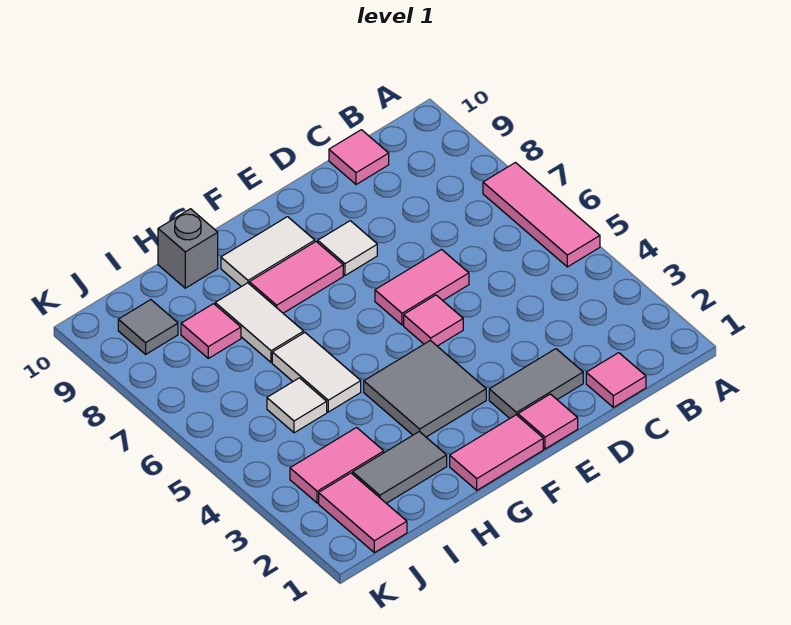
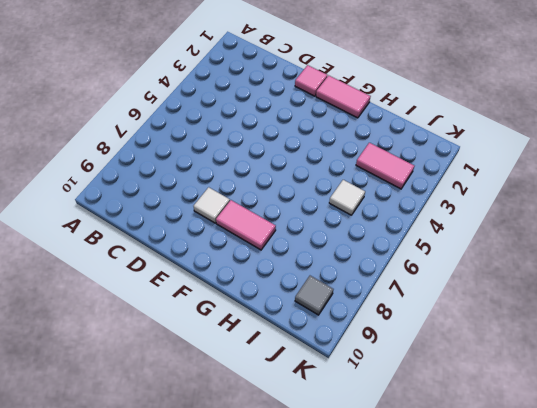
none -> pink tile A5:A7 level 1
none -> pink tile C1 level 1
none -> pink tile C10 level 1

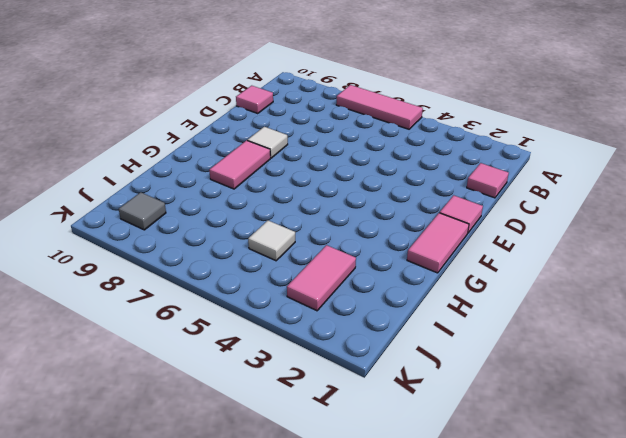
none -> grey tile D2:E2 level 1
none -> pink tile D6:E6 level 1
none -> pink tile E5 level 1

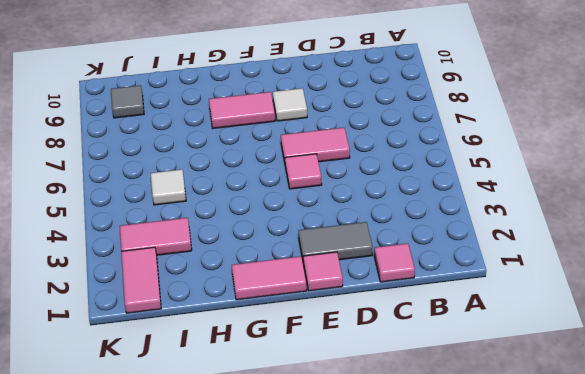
none -> pink tile A5:A7 level 1
none -> pink tile C10 level 1
none -> grey tile F3:G4 level 1

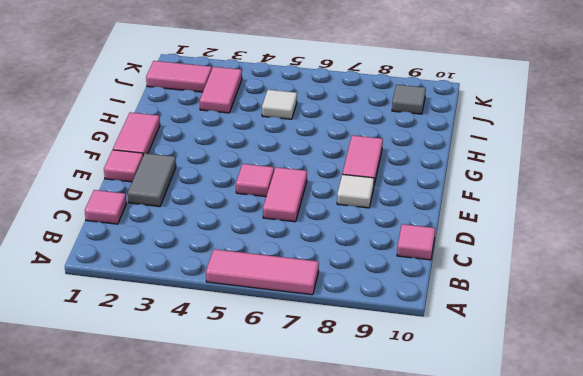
none -> grey tile F3:G4 level 1
none -> white tile F9:G9 level 1
none -> grey tile H2:I2 level 1

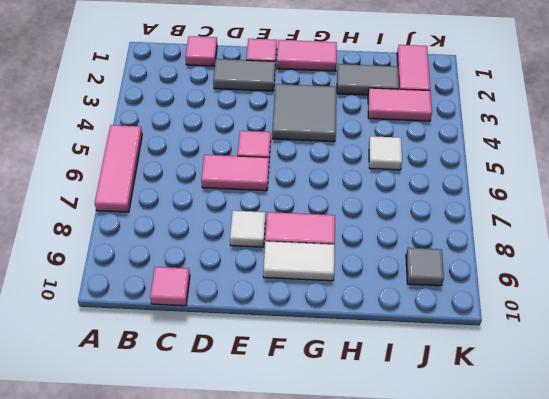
none -> white tile H5:H6 level 1
none -> white tile H7:H8 level 1
none -> grey brick H10 level 1

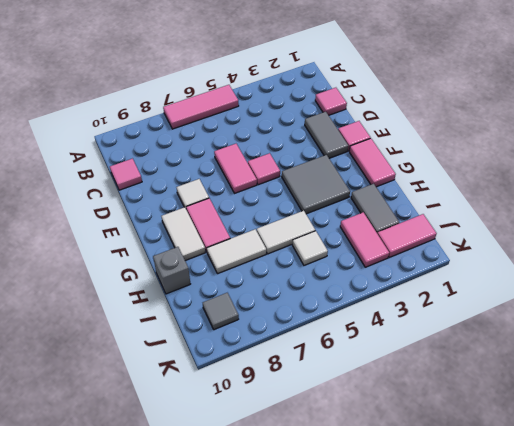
none -> pink tile I8 level 1

